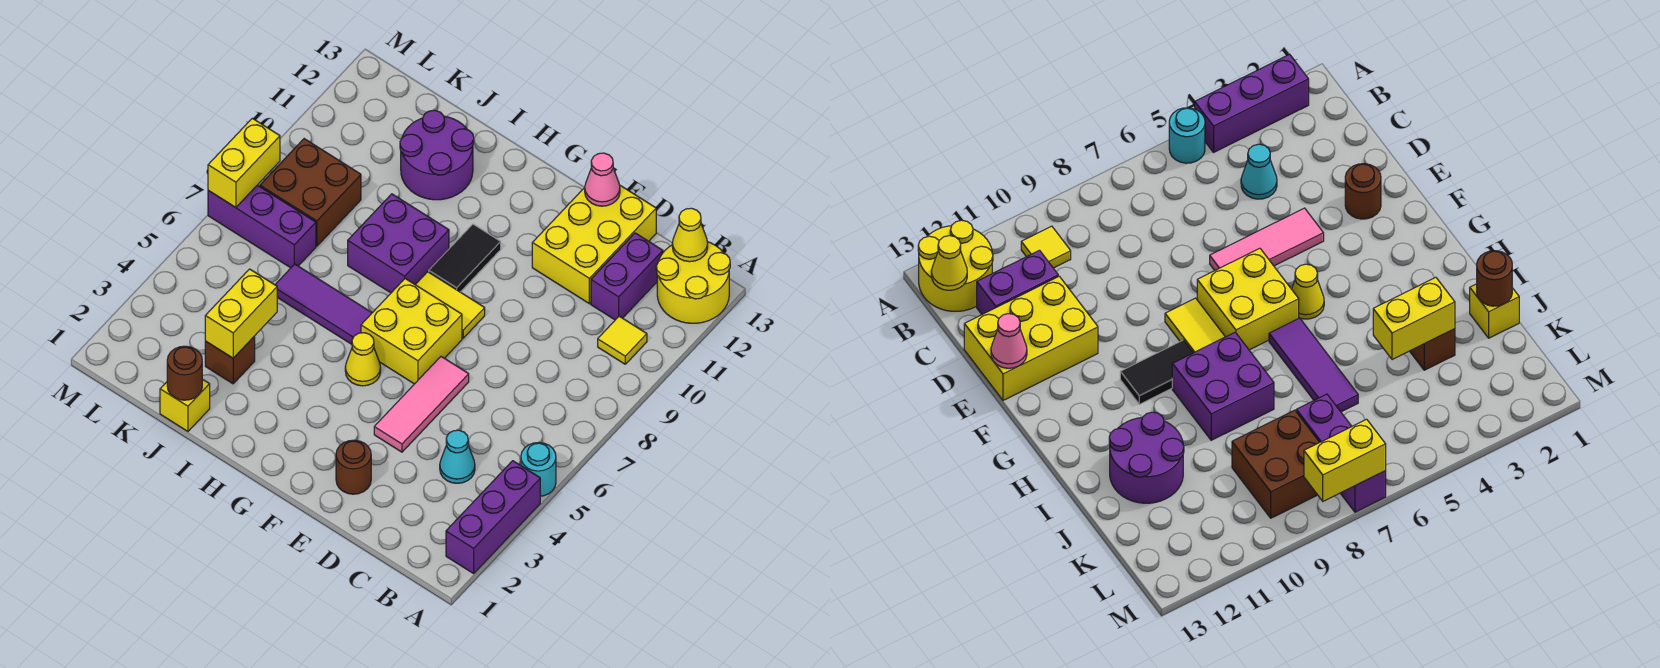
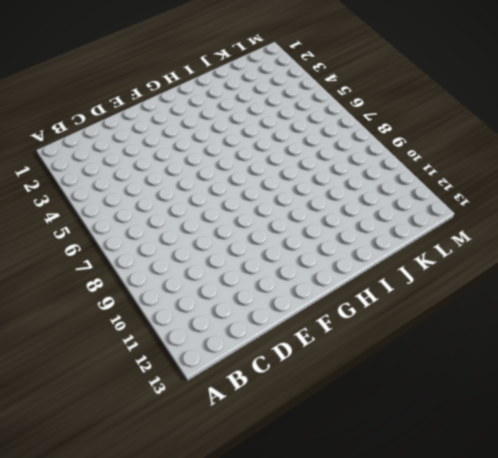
none -> purple brick A2:A4 level 1
none -> cyan round brick A5 level 1
none -> yellow round brick A12:B13 level 1

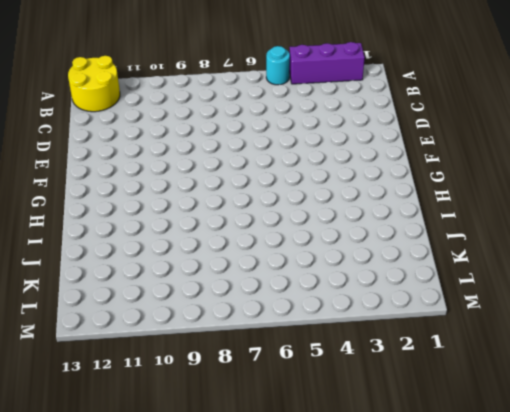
none -> yellow tile B10 level 1
none -> cyan cone C4 level 1
none -> purple brick C11:C12 level 1

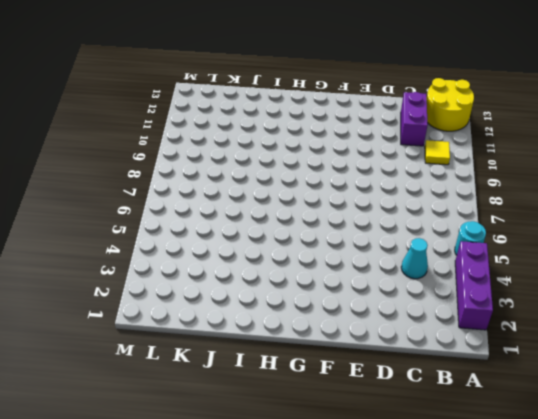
none -> yellow brick D11:E13 level 1
none -> brown round brick E2 level 1
none -> pink tile E4:E6 level 1

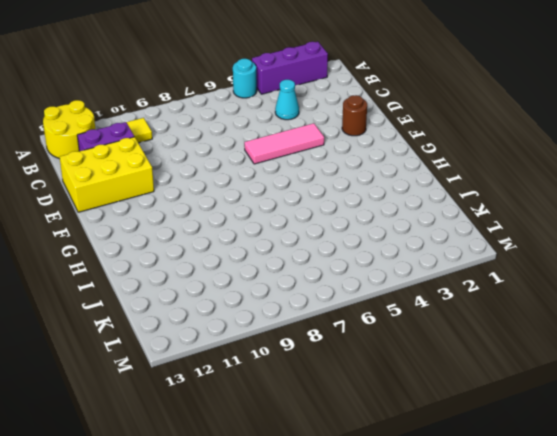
none -> yellow brick F6:G7 level 1
none -> yellow tile F8:G8 level 1
none -> yellow cone G5 level 1

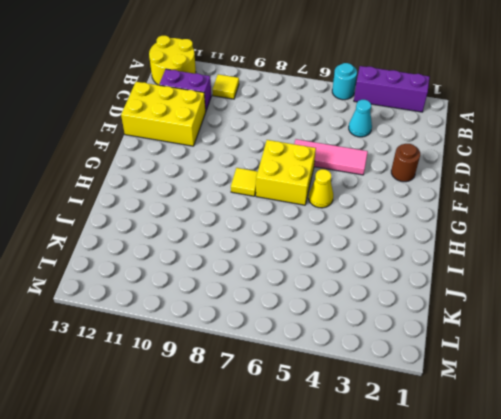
yellow tile G8 level 1 -> yellow tile F8:G8 level 1
none -> black tile G9:G10 level 1
none -> purple tile H6:J6 level 1
none -> purple brick H8:I9 level 1

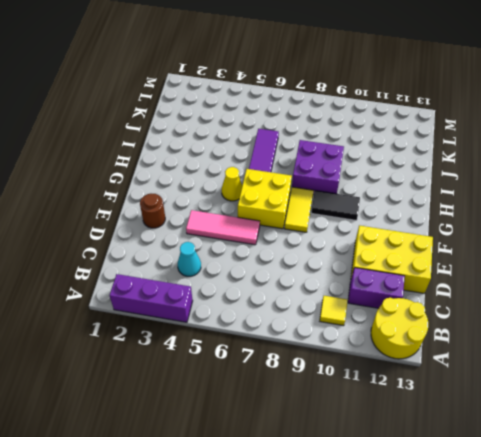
none -> cyan round brick A5 level 1
none -> purple round brick I11:J12 level 1
none -> yellow brick J1 level 1

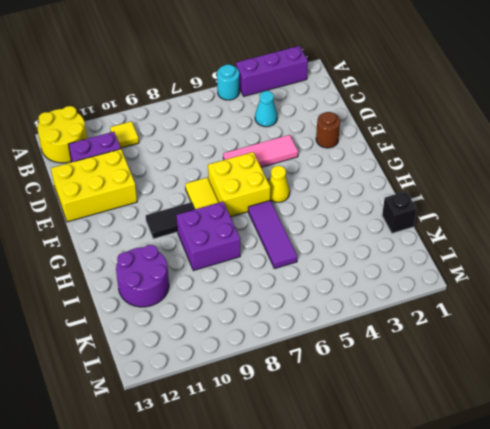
black brick J1 level 1 -> yellow brick J1 level 1
none -> brown brick J3 level 1
none -> purple brick K7:M7 level 1
none -> brown brick K8:L9 level 1

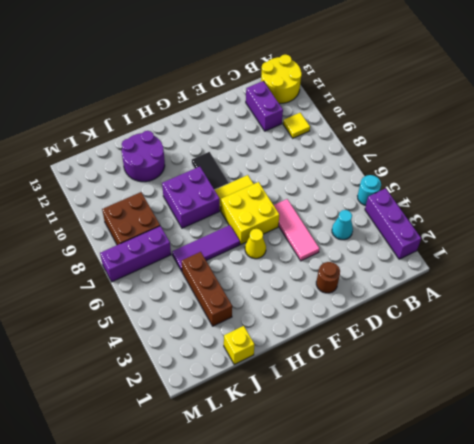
brown brick J3:J5 level 1 -> brown brick J3 level 1
none -> yellow brick D11:E13 level 1
none -> yellow cone B13 level 2
none -> pink cone E13 level 2

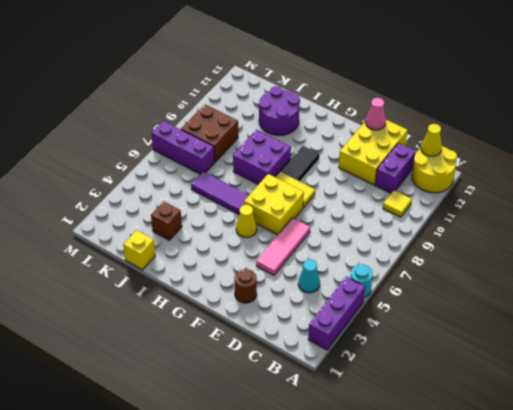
none -> brown round brick J1 level 2
none -> yellow brick J3:J4 level 2
none -> yellow brick M7:M8 level 2

